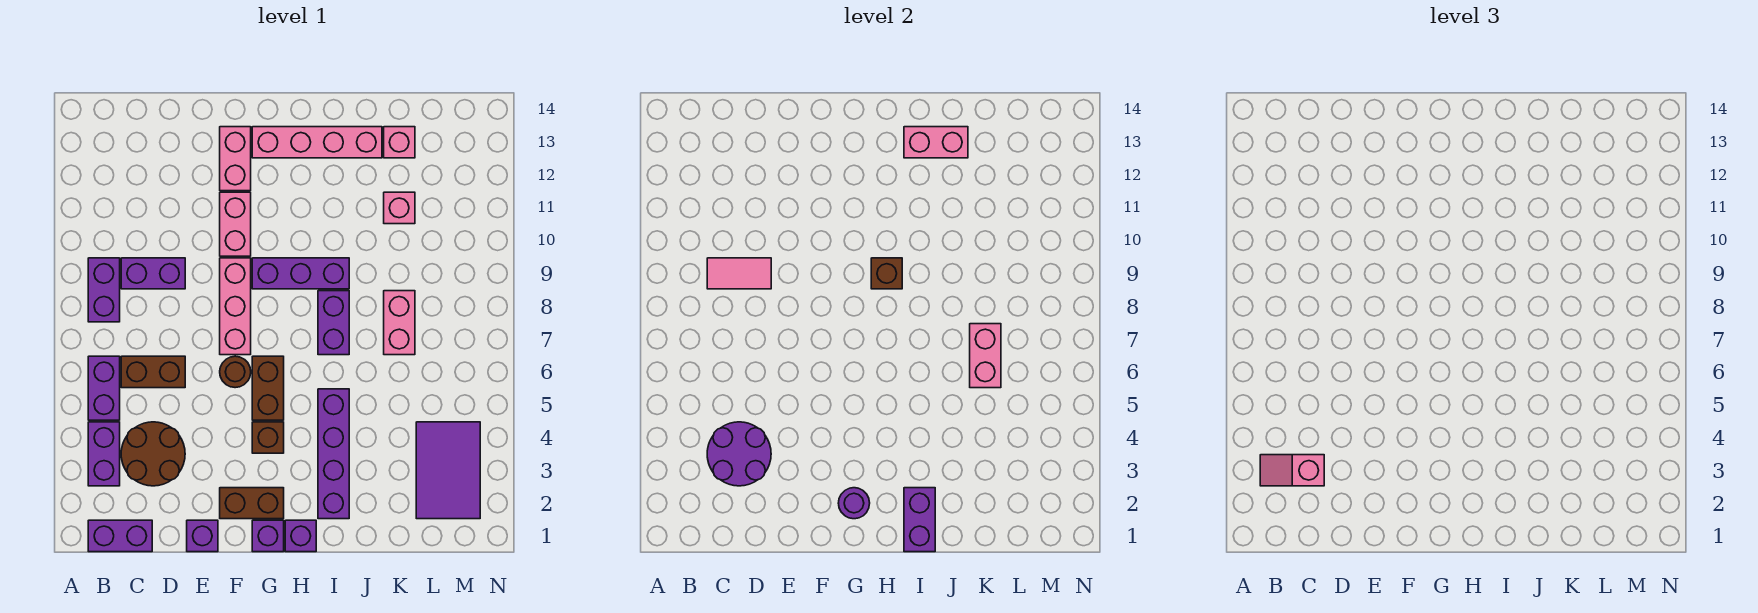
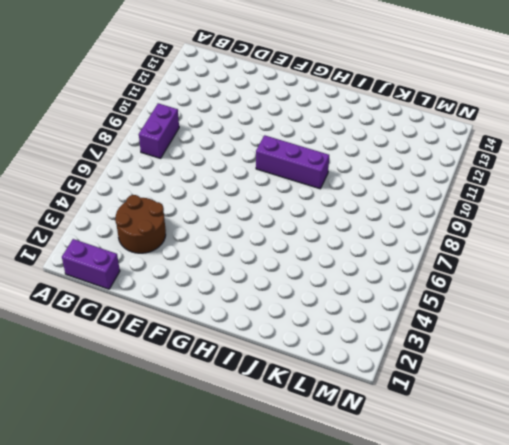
none -> purple brick B3:B4 level 1
none -> purple brick B5:B6 level 1
none -> brown brick C6:D6 level 1
none -> purple brick C9:D9 level 1

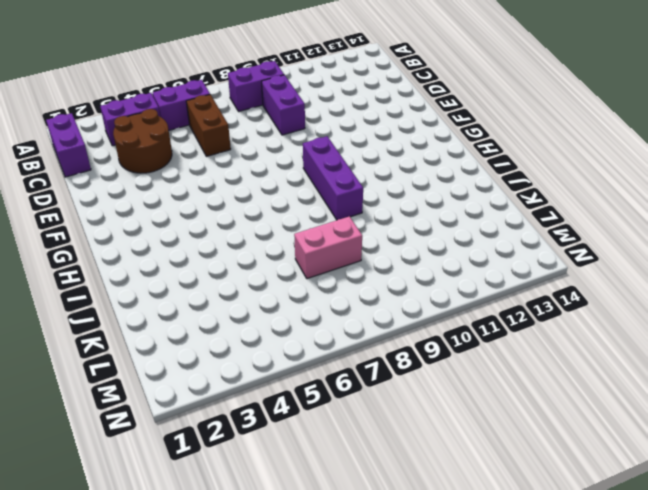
none -> purple brick E1 level 1
none -> brown brick F2:G2 level 1
none -> brown round brick F6 level 1
none -> pink brick F7:F9 level 1

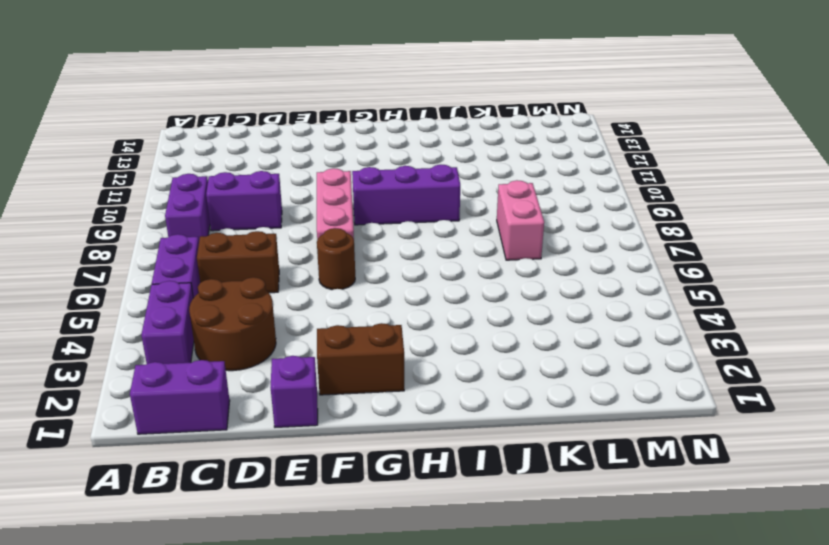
none -> pink brick F10:F11 level 1
none -> pink brick F12:F13 level 1
none -> purple brick G1 level 1
none -> brown brick G4 level 1

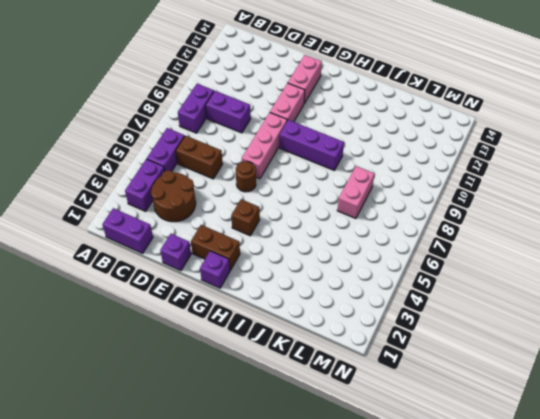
none -> brown brick G5:G6 level 1
none -> pink brick G13:J13 level 1
none -> purple brick H1 level 1
none -> purple brick I2:I5 level 1

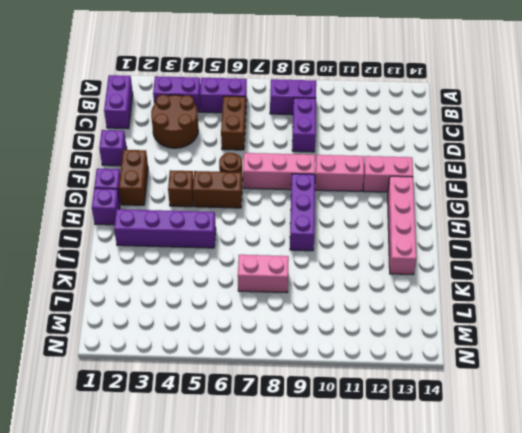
none -> purple brick I7:I8 level 1
none -> pink brick K11 level 1
none -> pink brick K13 level 1
none -> purple tile L2:M4 level 1

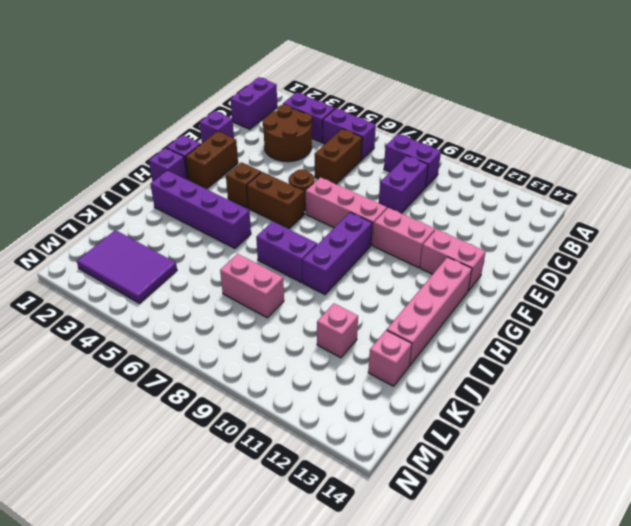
none -> purple round brick C3:D4 level 2
none -> pink tile C9:D9 level 2
none -> purple round brick G2 level 2
none -> brown brick H9 level 2

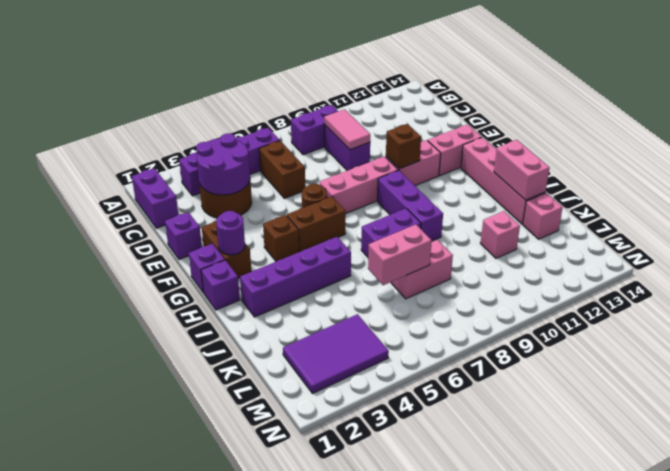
brown brick F10 level 2 -> brown brick H9 level 2
none -> purple brick I1:I2 level 2
none -> pink slope B3:C3 level 3 top C

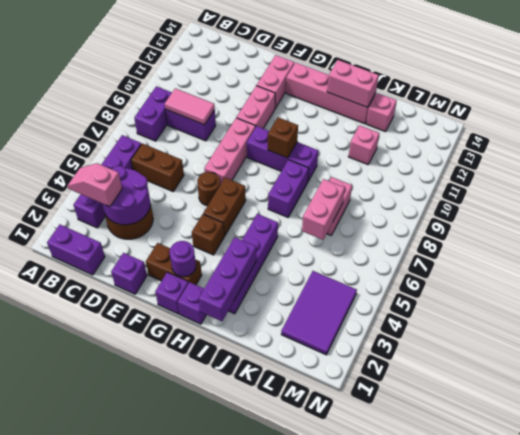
purple brick I1:I3 level 2 -> purple brick I1:I2 level 2

